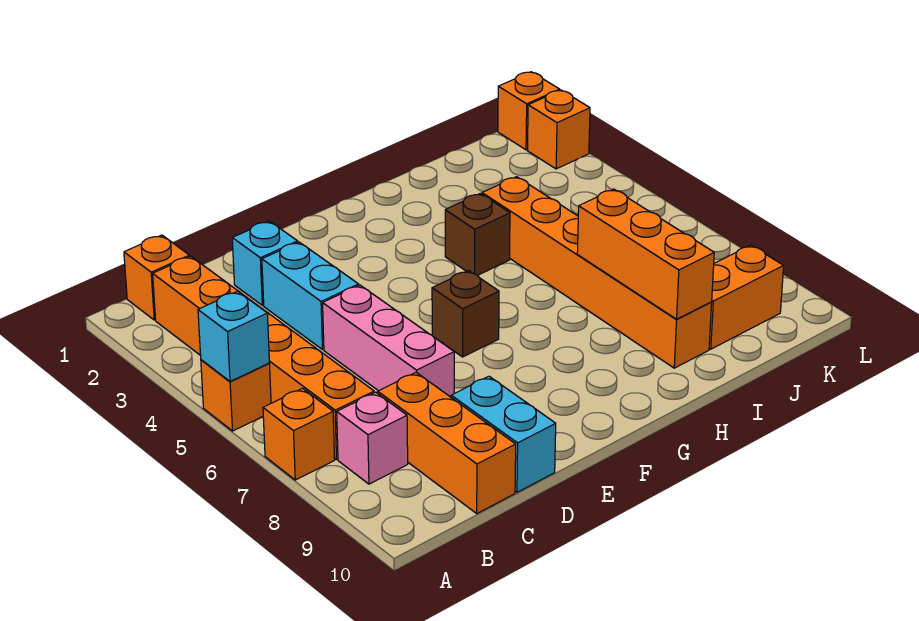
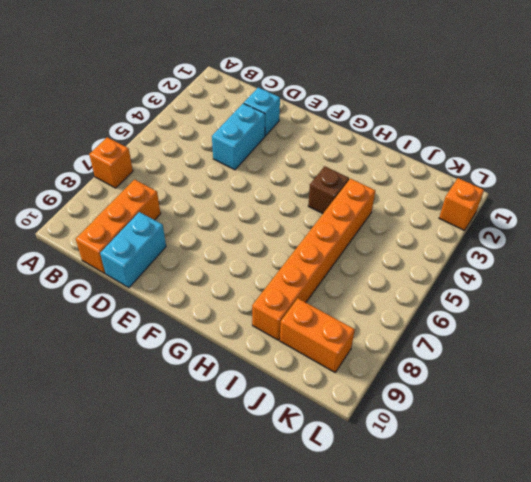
none -> orange brick A5 level 1
none -> orange brick B1 level 1
none -> orange brick B2:B7 level 1

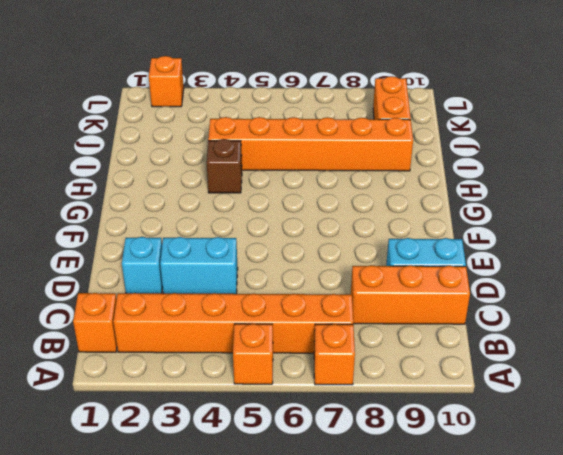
none -> pink brick B8 level 1
none -> pink brick D5:D7 level 1
none -> brown brick F6 level 1

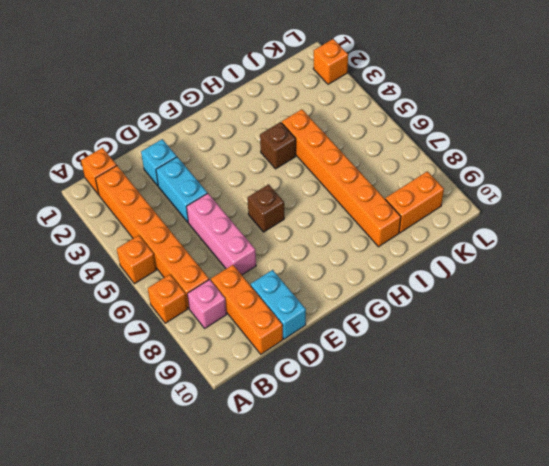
none -> orange brick L1 level 1
none -> cyan brick A5 level 2
none -> orange brick I7:I9 level 2

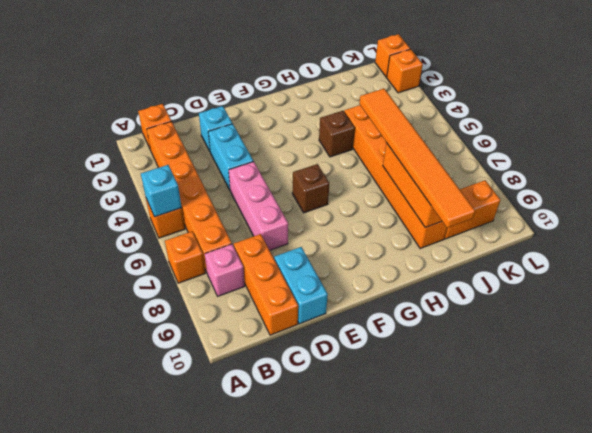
orange tile I5:I10 level 3 -> none

